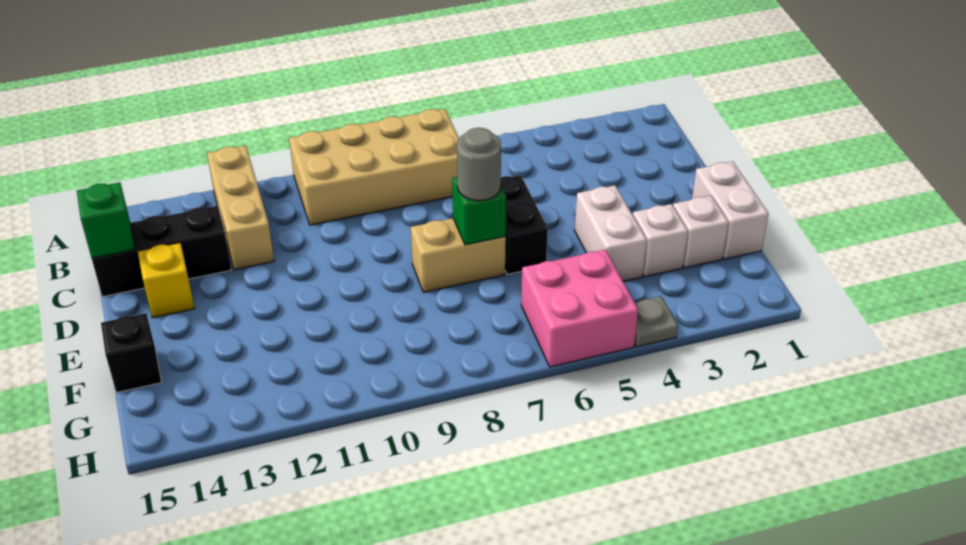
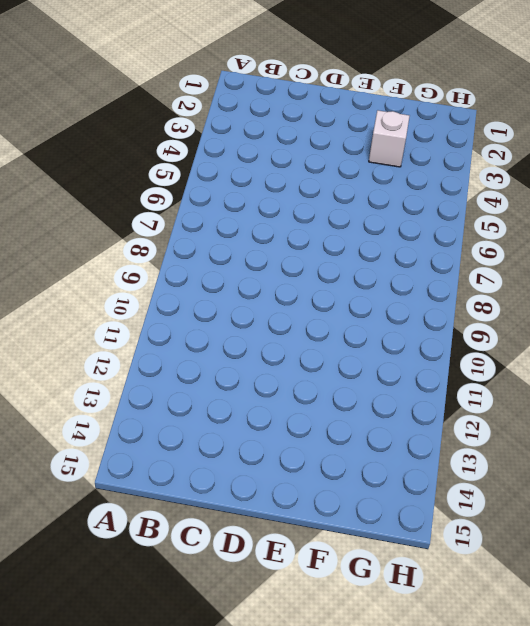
none -> tan brick A7:B10 level 1
none -> tan brick A12:C12 level 1
none -> black brick C13:C15 level 1

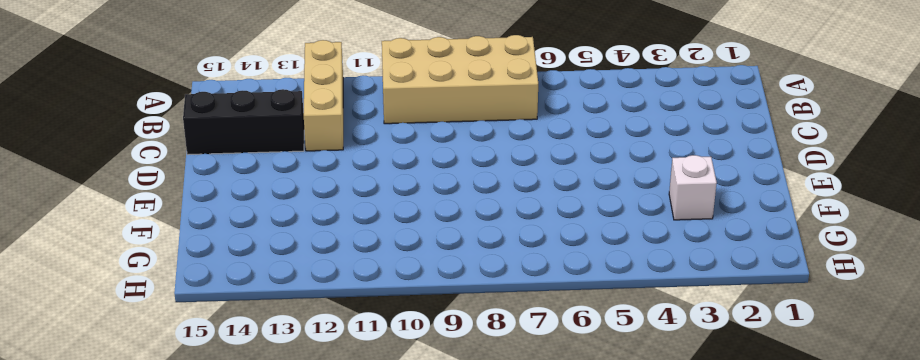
none -> black brick D6:E6 level 1
none -> yellow brick D14 level 1
none -> white brick E1:F1 level 1

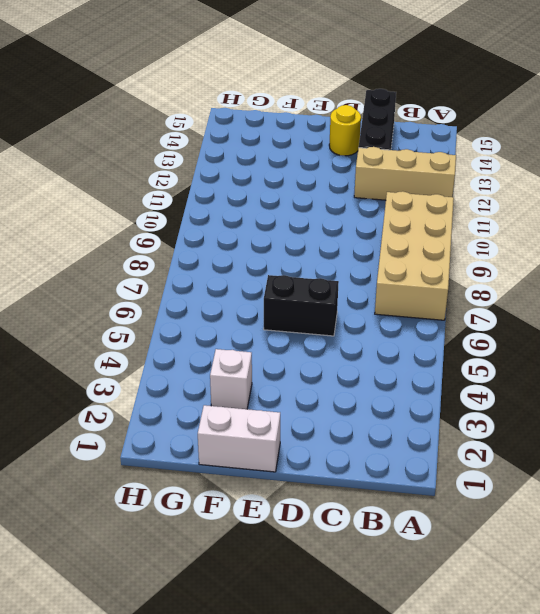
yellow round brick D14 level 1 -> yellow brick D14 level 1
none -> white brick E4:F4 level 1
none -> tan brick E7:E8 level 1
none -> white brick F2 level 1

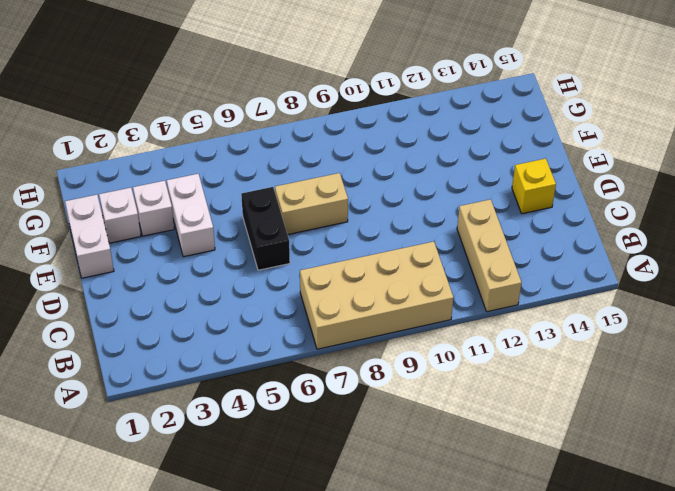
none -> black brick C13:C15 level 1
none -> black brick F15 level 1
none -> pink brick G5:H6 level 1

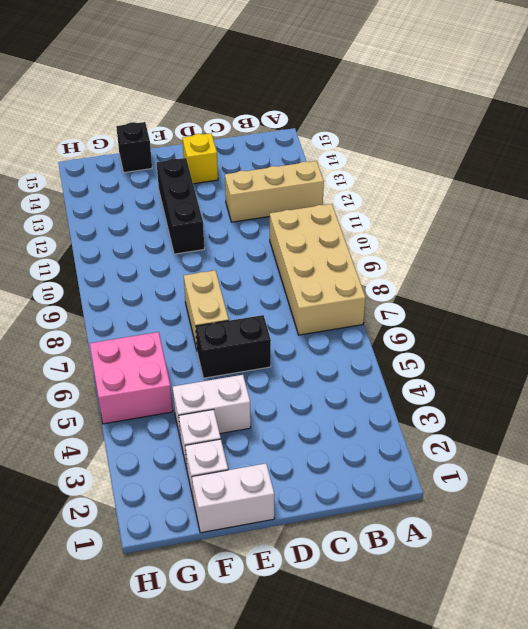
black brick E11:E13 level 1 -> black brick C13:C15 level 1
none -> grey plate H4 level 1
none -> green brick C15 level 2
none -> green brick E7 level 2

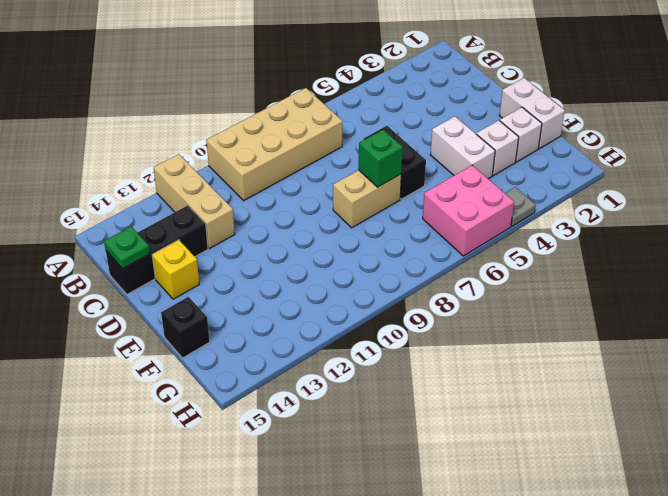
green plate C15 level 2 -> green brick C15 level 2
none -> grey round brick E7 level 3

